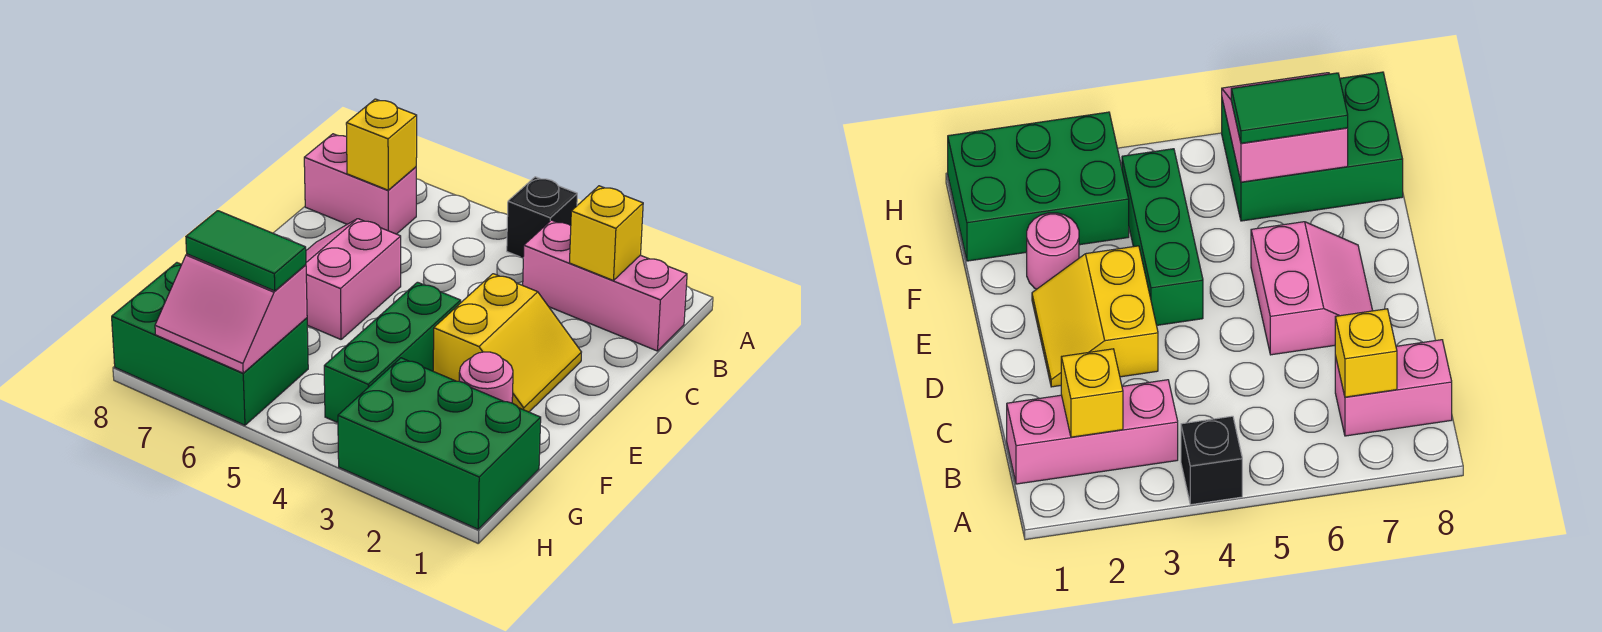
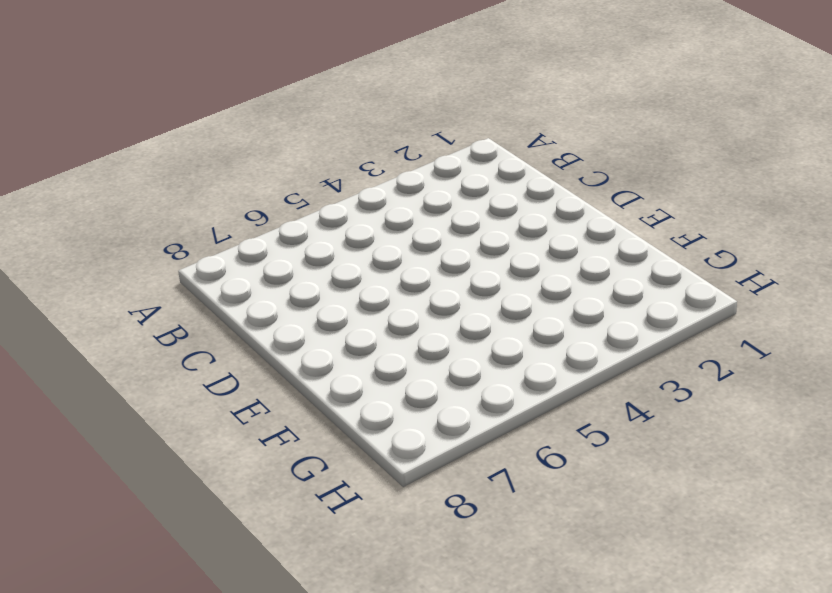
none -> black brick A4 level 1
none -> pink brick B1:B3 level 1
none -> pink brick B7:B8 level 1

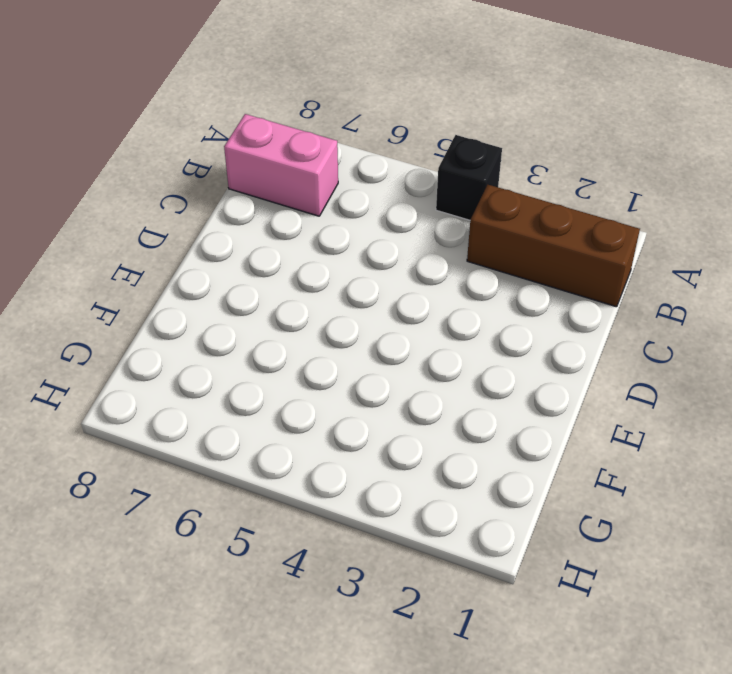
brown brick B1:B3 level 1 -> pink brick B1:B3 level 1
none -> yellow slope D2:E3 level 1 top 3
none -> pink slope D6:E7 level 1 top 6
none -> green brick E4:G4 level 1

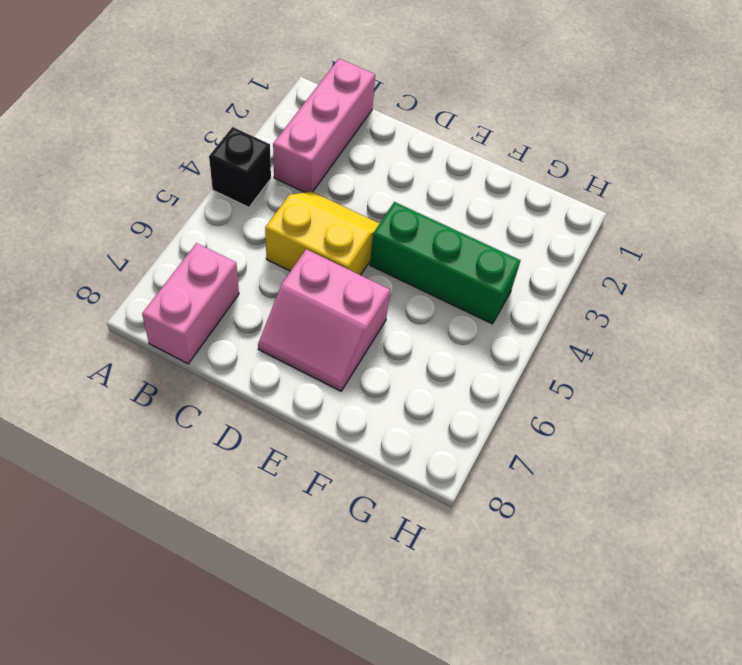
yellow slope C4:D5 level 1 top 5 -> yellow slope D2:E3 level 1 top 3
none -> pink round brick F2 level 1
none -> green brick G1:H3 level 1
none -> green brick G6:H8 level 1

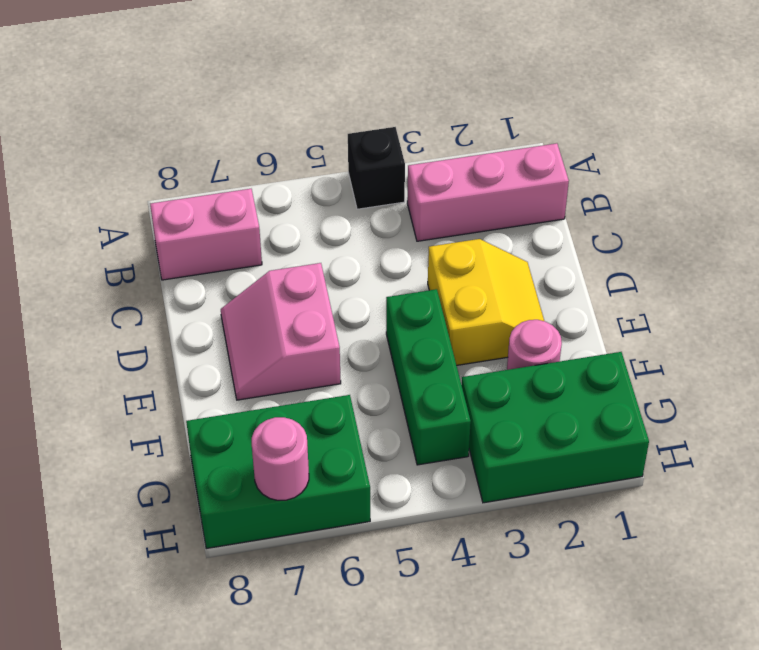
pink round brick H7 level 2 -> pink slope G6:H7 level 2 top G
none -> yellow brick B2 level 2
none -> yellow brick B7 level 2
none -> green tile G6:G7 level 3

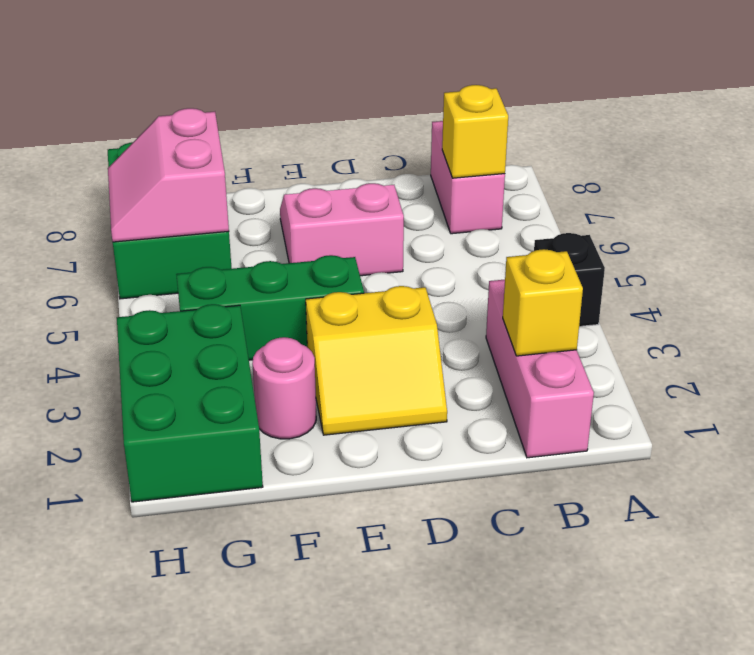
none -> green tile G6:G7 level 3

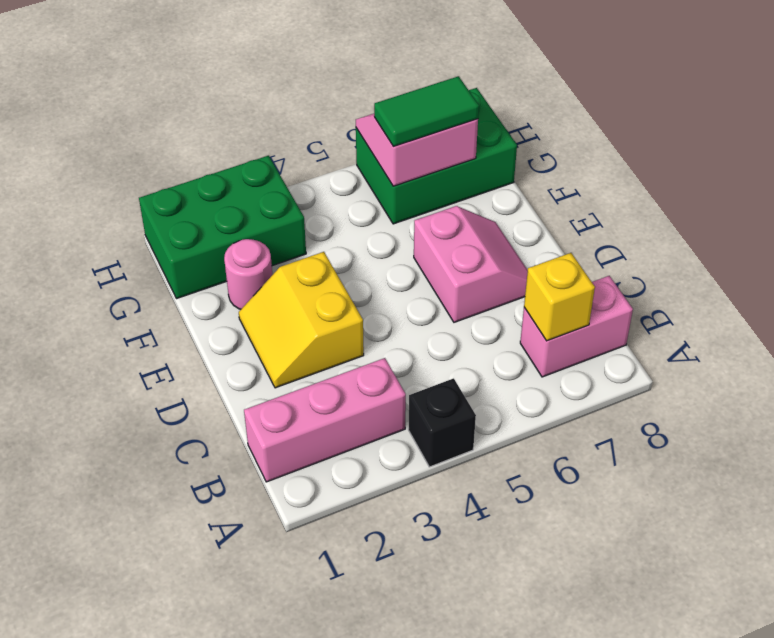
none -> green brick E4:G4 level 1
none -> yellow brick B2 level 2

